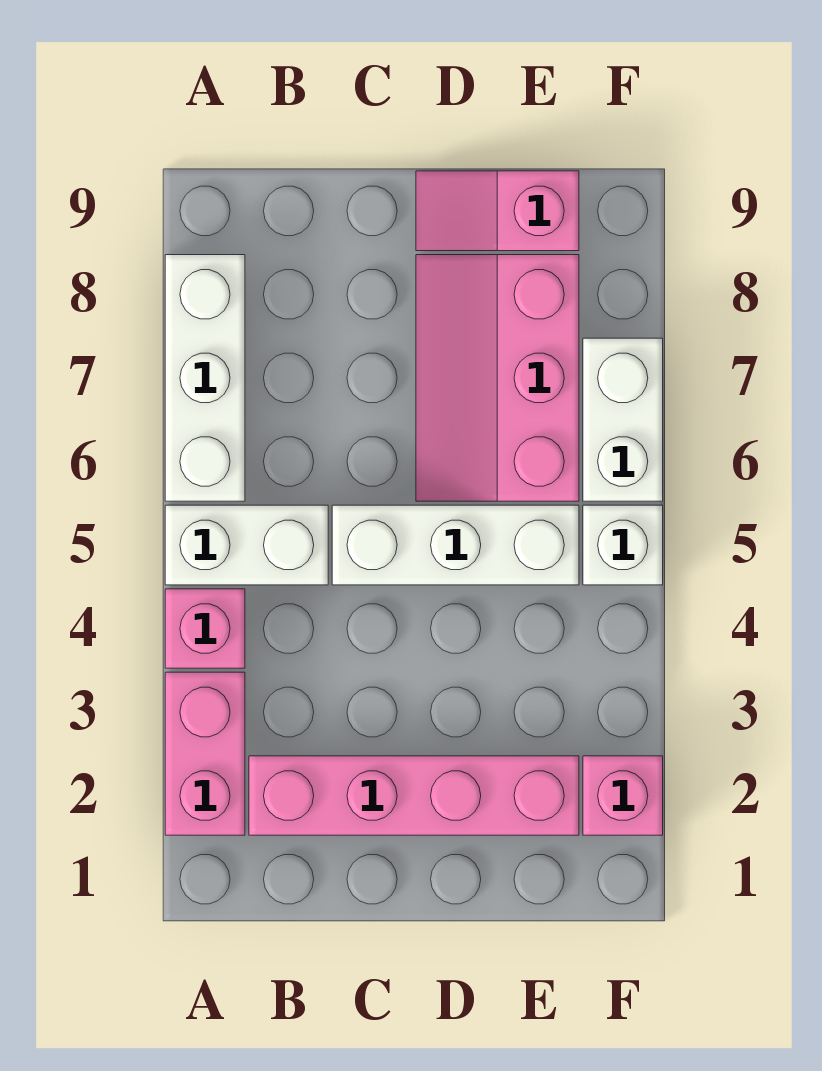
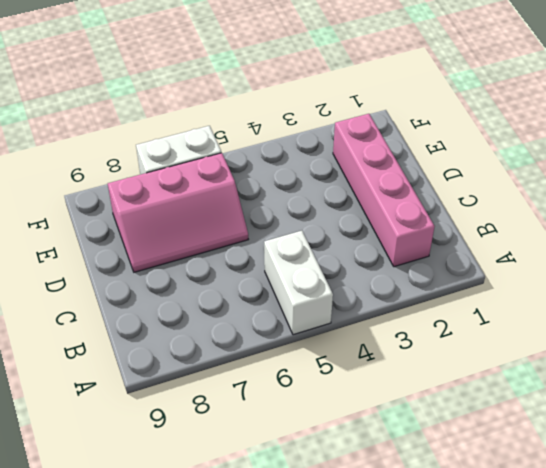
none -> pink brick A2:A3 level 1
none -> pink brick A4 level 1

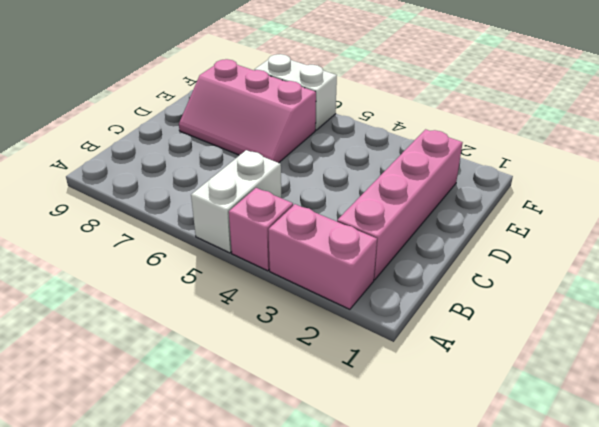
none -> white brick A6:A8 level 1
none -> white brick C5:E5 level 1

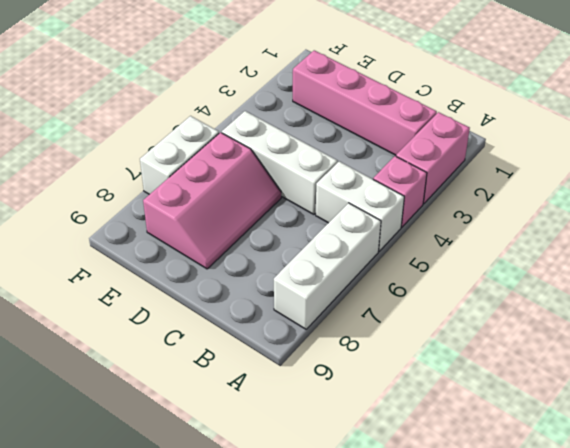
none -> pink slope D9:E9 level 1 top E
none -> pink brick F2 level 1

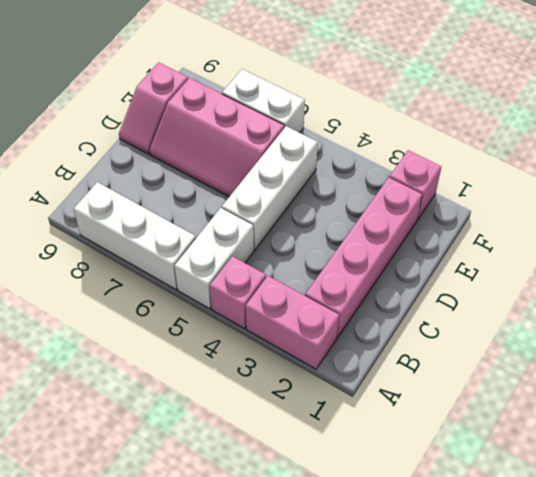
none -> white brick F5 level 1

